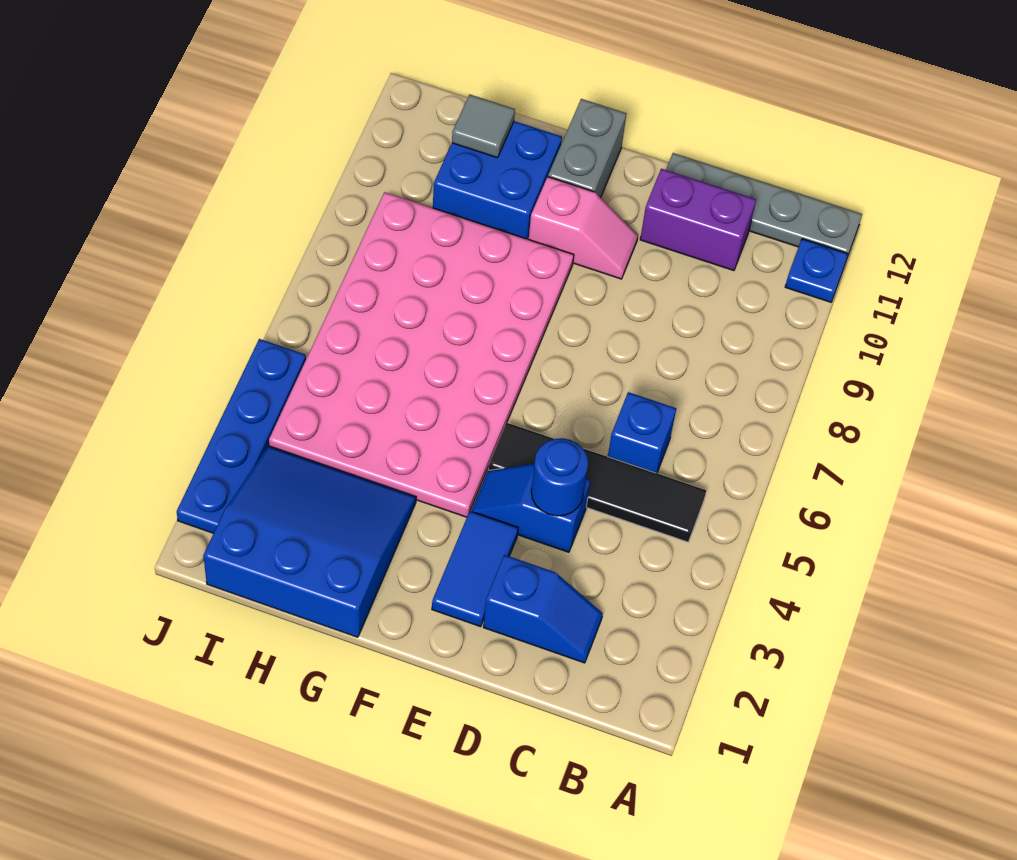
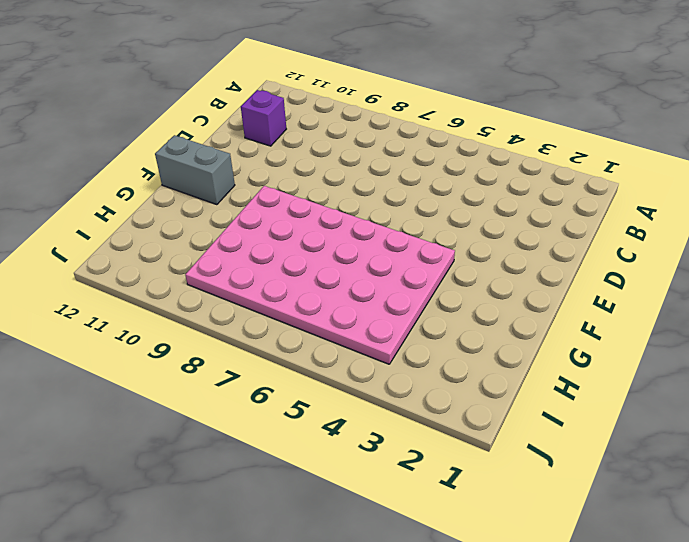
purple brick C11 level 1 -> purple brick C11:D11 level 1
none -> blue plate A11 level 1
none -> grey plate A12:D12 level 1
none -> black tile B5:E5 level 1

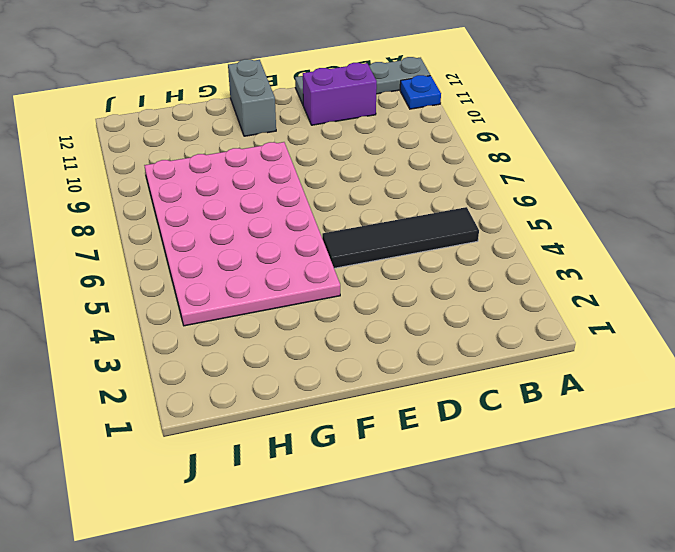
none -> blue slope C2:D2 level 1 top D
none -> blue brick C6 level 1
none -> blue slope D4:E4 level 1 top D

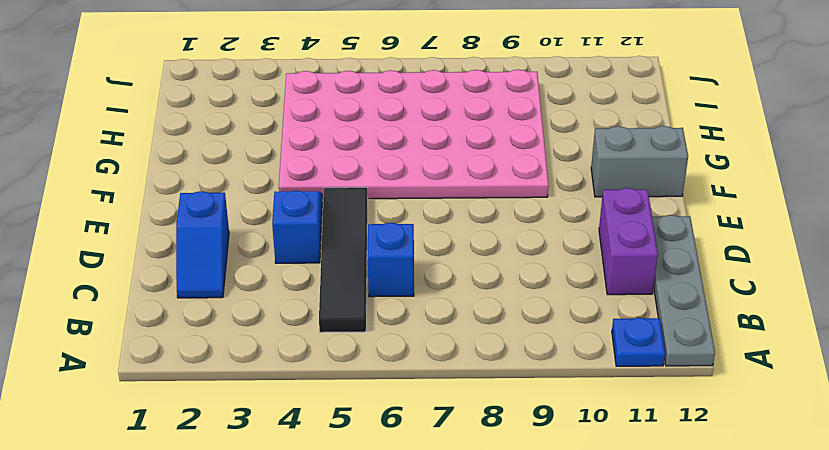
none -> blue tile E2:E3 level 1
none -> pink slope E10:F10 level 1 top F
none -> blue slope G1:I3 level 1 top 1

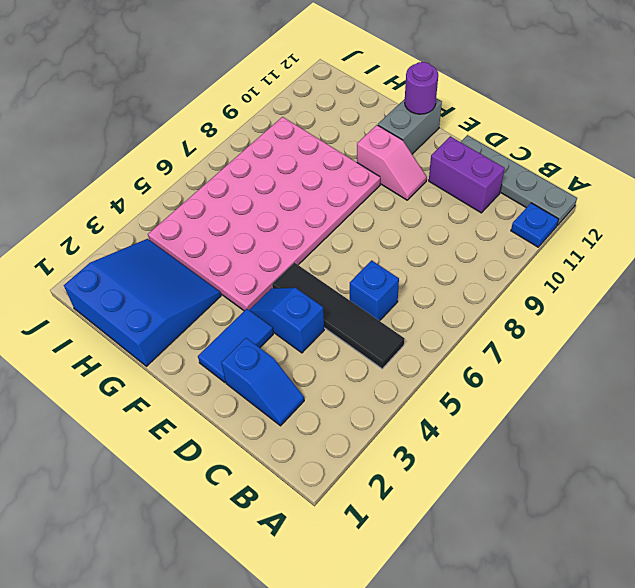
purple round brick F12 level 2 -> none
none -> blue brick G10:H11 level 1
none -> blue plate J2:J5 level 1
none -> blue round brick D4 level 2

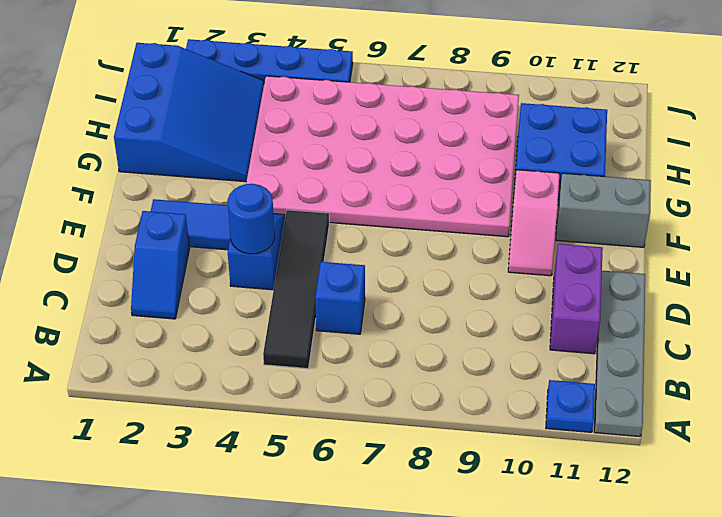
none -> grey tile H11 level 2

